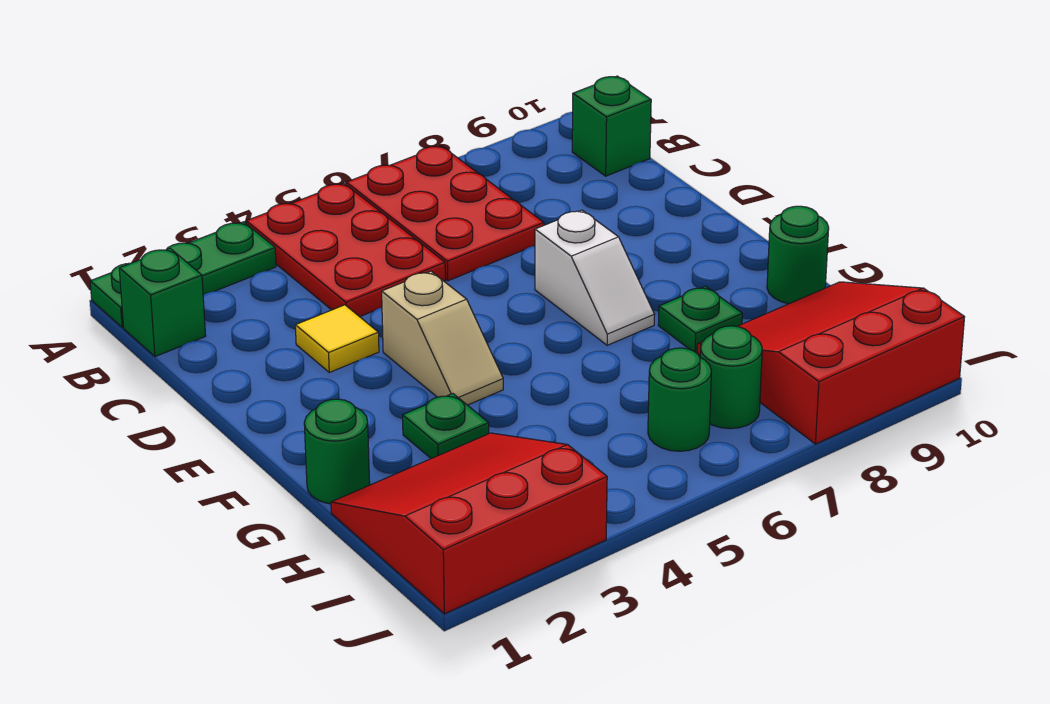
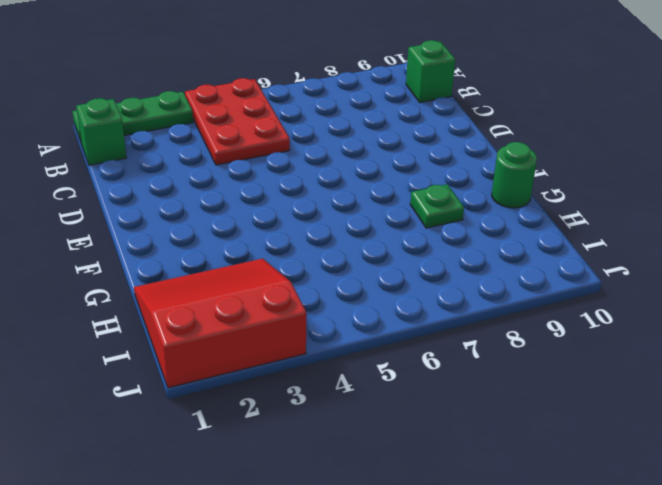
none -> red plate A6:C7 level 1
none -> yellow tile D3 level 1
none -> tan slope E4:F4 level 1 top E

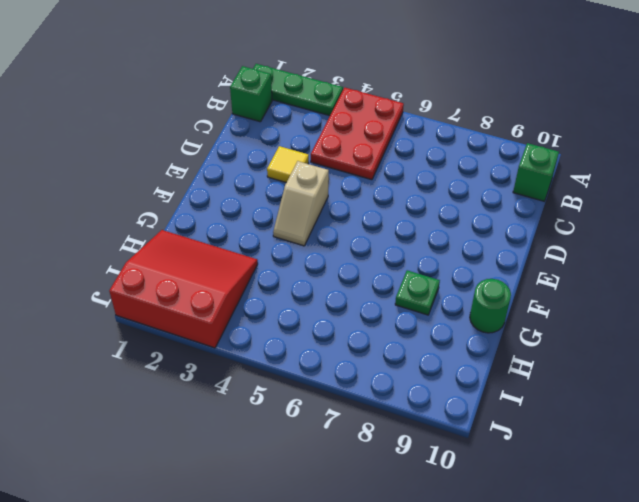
none -> red plate A6:C7 level 1
none -> white slope E7:F7 level 1 top E
none -> green round brick G1 level 1

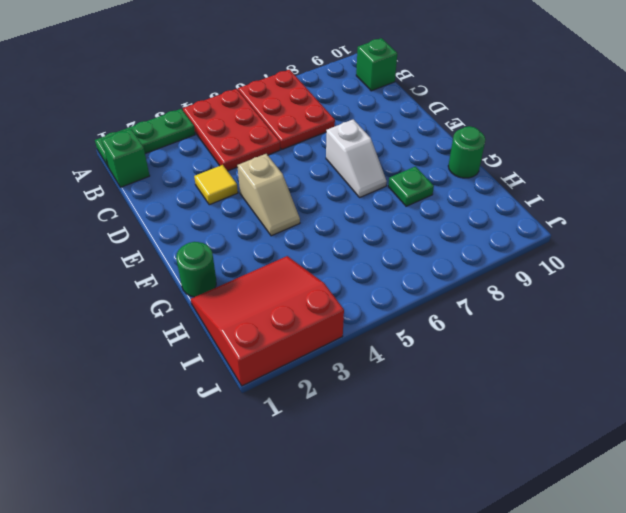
none -> green plate G3 level 1
none -> red slope H8:J10 level 1 top J
none -> green round brick I6 level 1

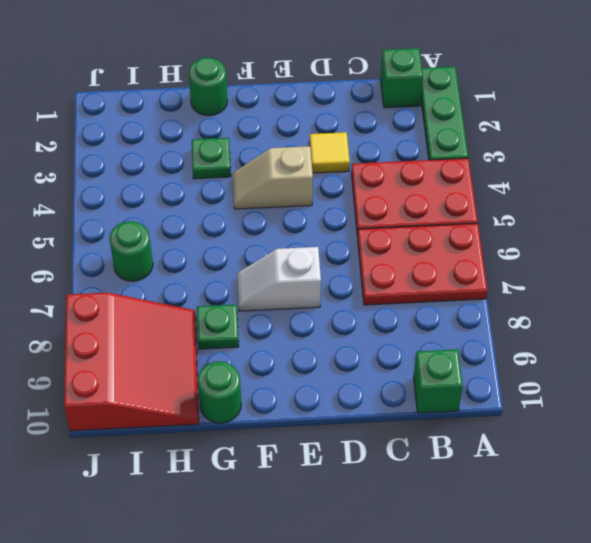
none -> red slope H1:J3 level 1 top J
none -> green round brick I7 level 1

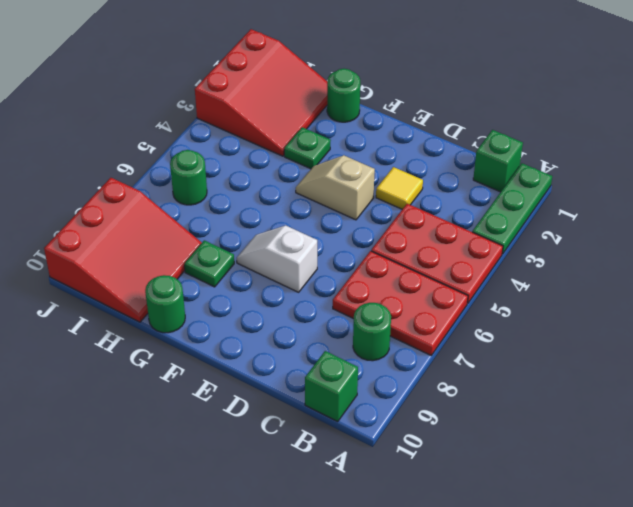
green round brick B8 level 1 -> green round brick I7 level 1

